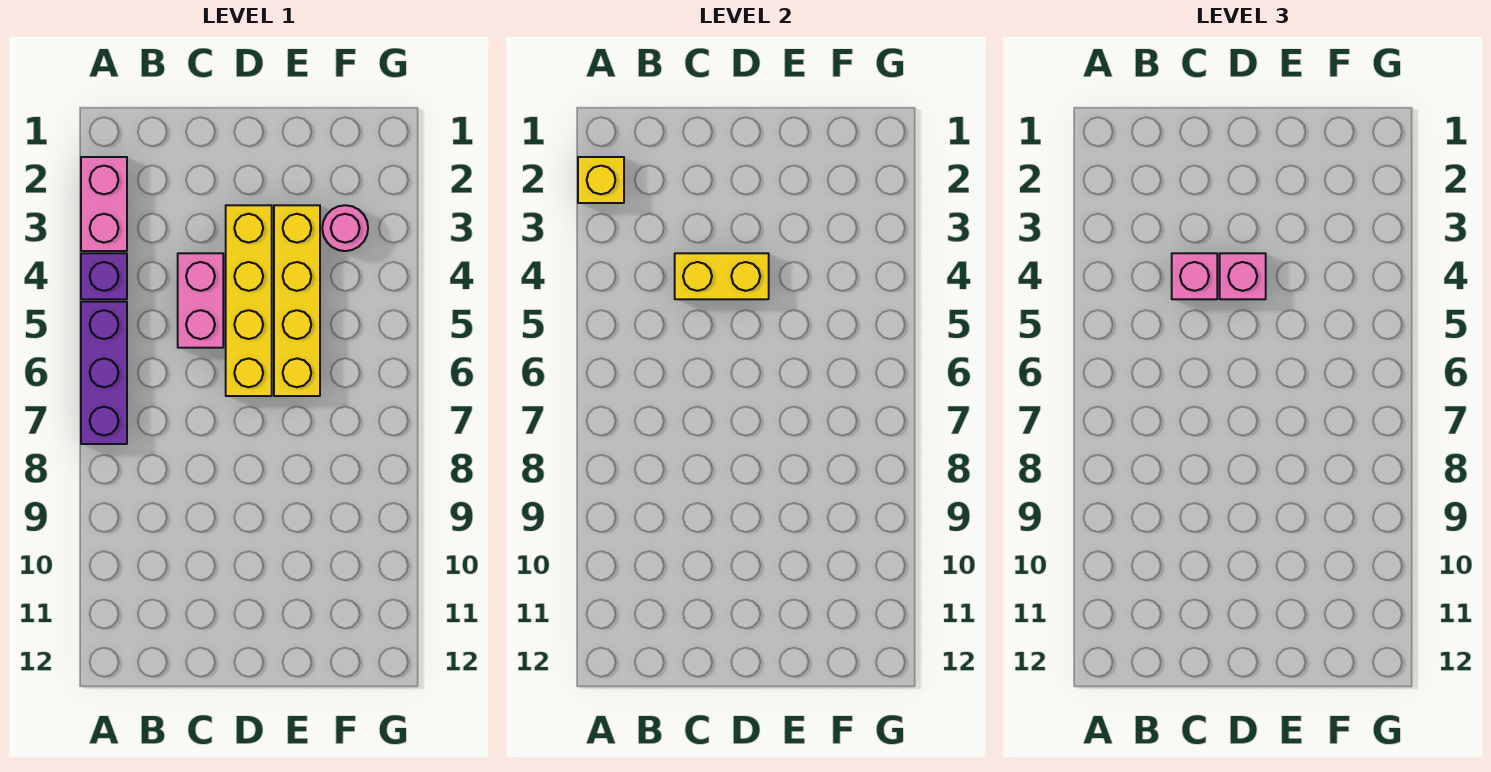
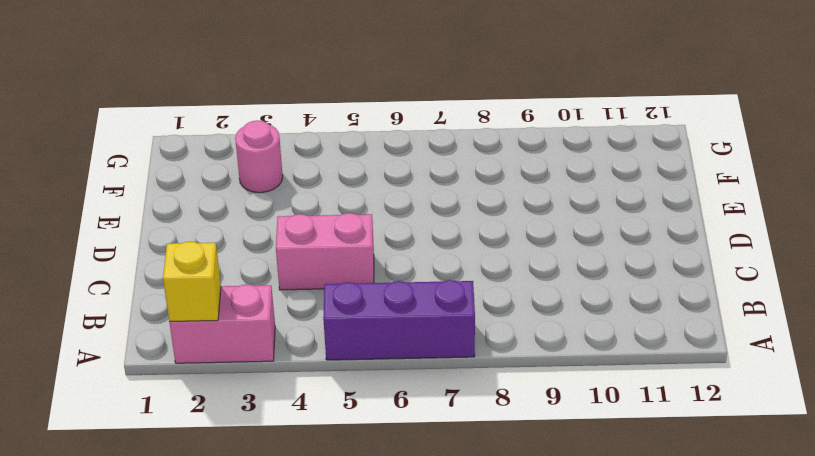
none -> purple brick A4 level 1
none -> yellow brick D3:D6 level 1

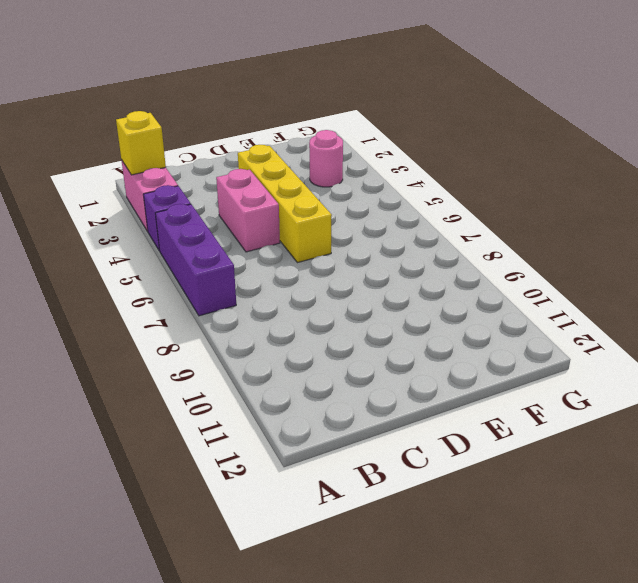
none -> yellow brick E3:E6 level 1
none -> yellow brick C4:D4 level 2

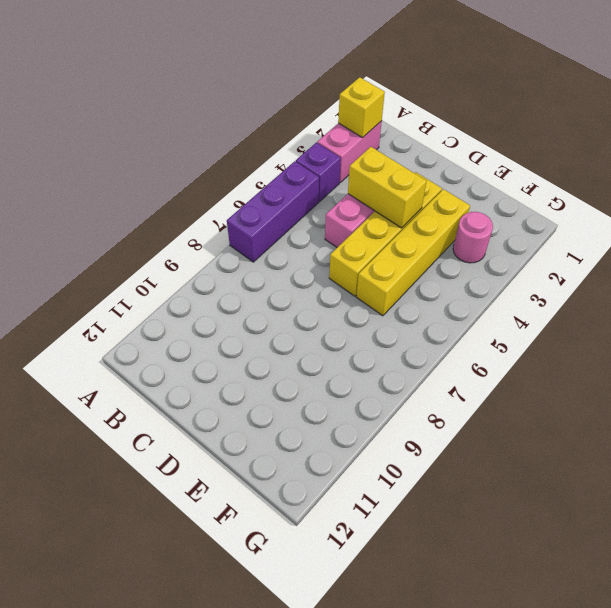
none -> pink brick C4 level 3
none -> pink brick D4 level 3

